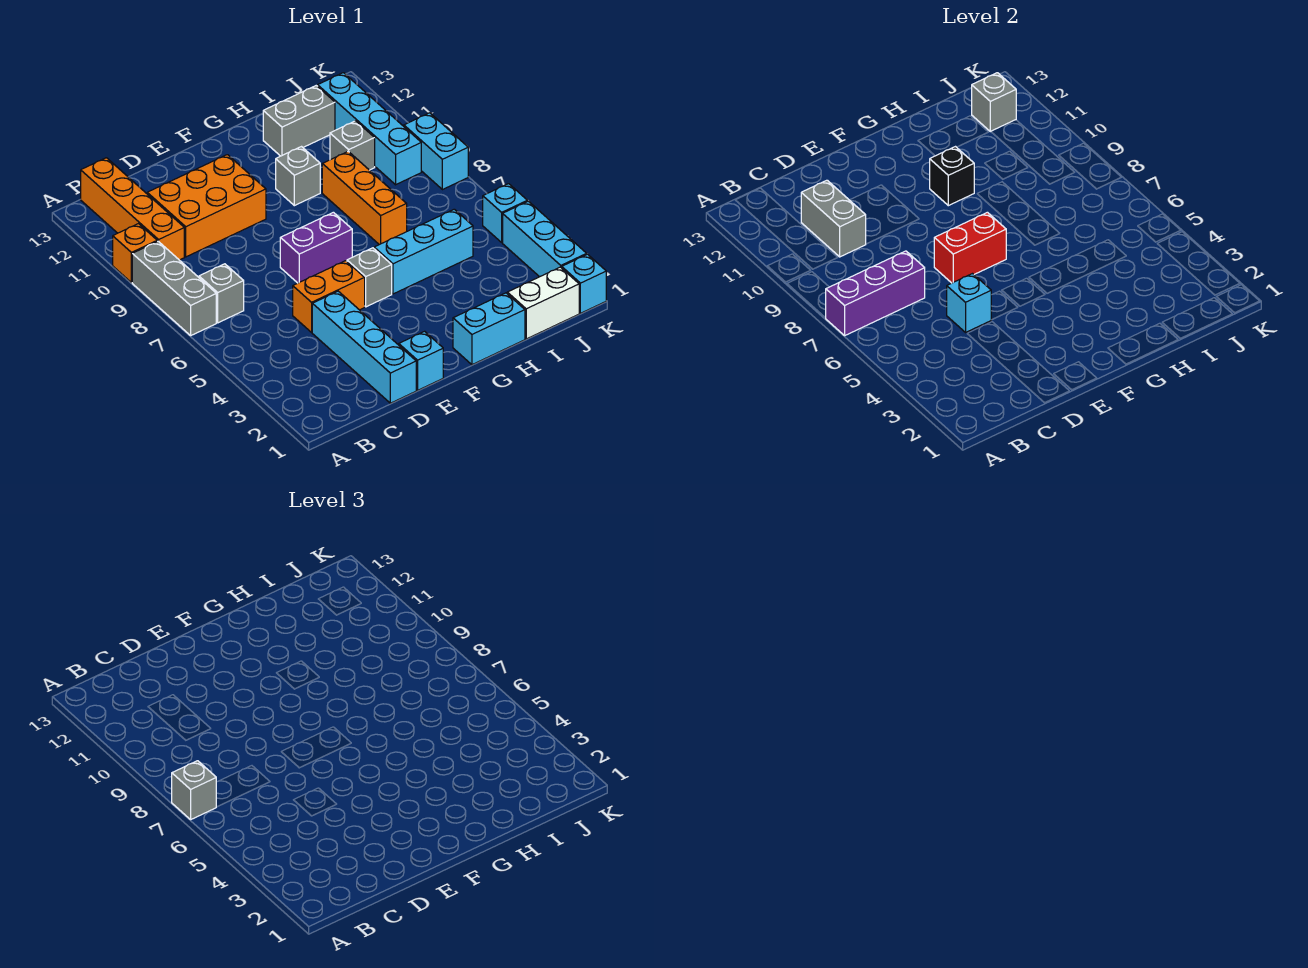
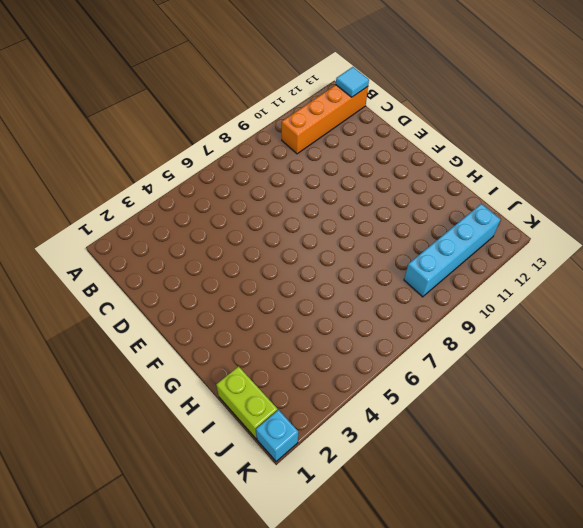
cyan tile B13 level 2 -> none
lime brick I1:J1 level 1 -> white brick I1:J1 level 1
none -> grey brick A7:A9 level 1
none -> orange brick A10 level 1
none -> grey brick B7 level 1

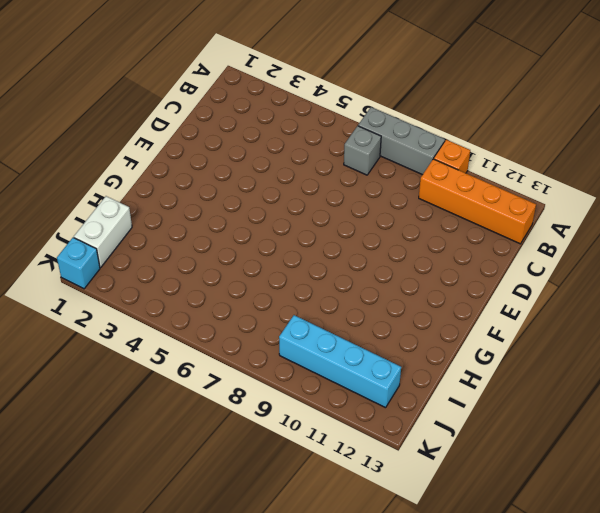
none -> orange brick C10:E11 level 1
none -> cyan brick D1:D4 level 1
none -> orange brick D5:E5 level 1

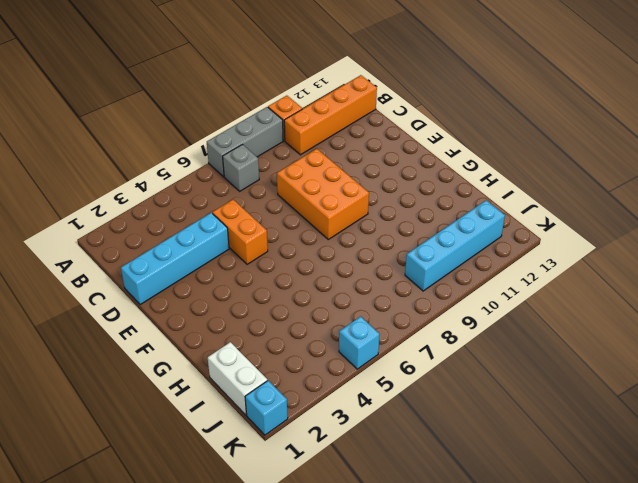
orange brick D8:F9 level 1 -> orange brick C10:E11 level 1
none -> cyan brick E1 level 1
none -> purple brick E7:F7 level 1
none -> grey brick F5 level 1

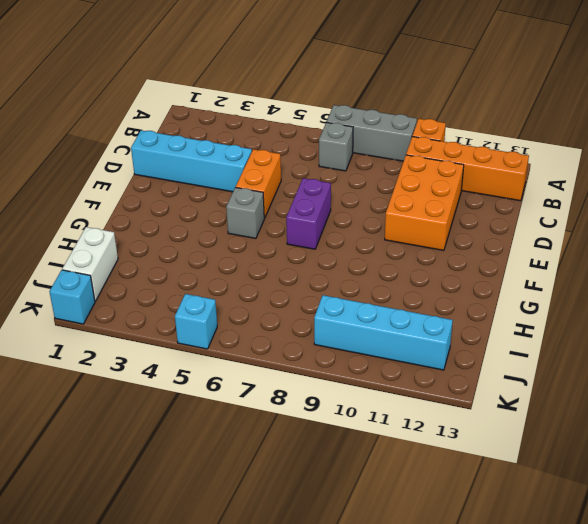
none -> cyan brick E1 level 1
none -> cyan brick G1:H1 level 1
none -> cyan brick G5:I5 level 1

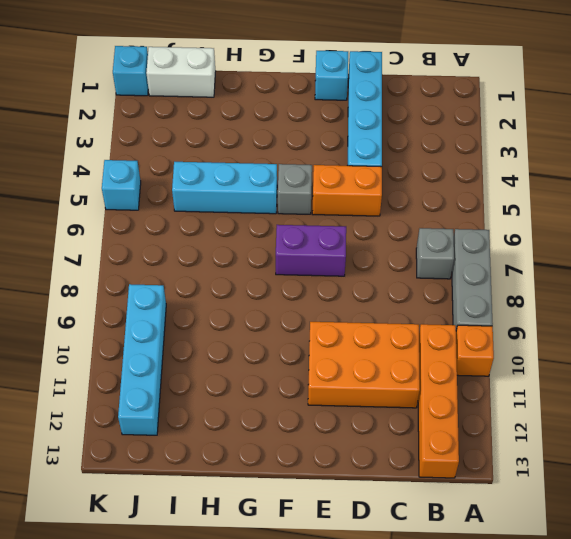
none -> cyan brick G1:H1 level 1
none -> grey brick G10 level 1
none -> orange brick H7:H9 level 1

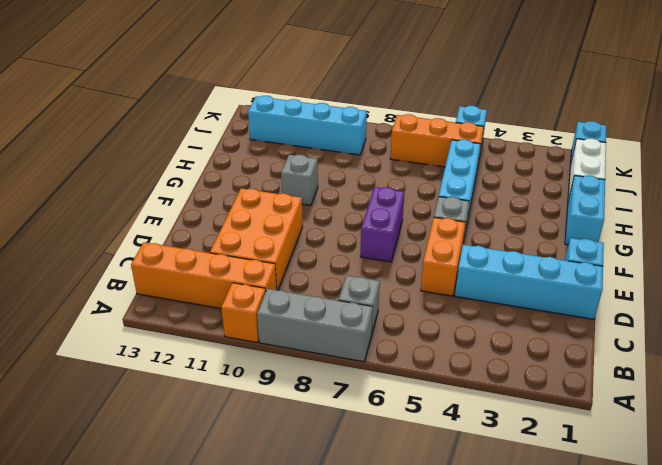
orange brick J5:J7 level 1 -> orange brick H7:H9 level 1
none -> grey brick H12:I12 level 1
none -> grey brick I10 level 1
none -> cyan brick K2:K4 level 1

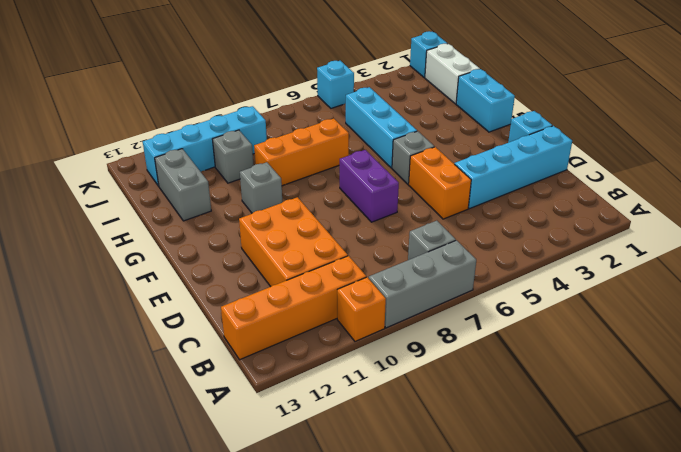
none -> cyan brick K2:K4 level 1
none -> cyan brick K8:K9 level 1
none -> purple brick A7:C7 level 2

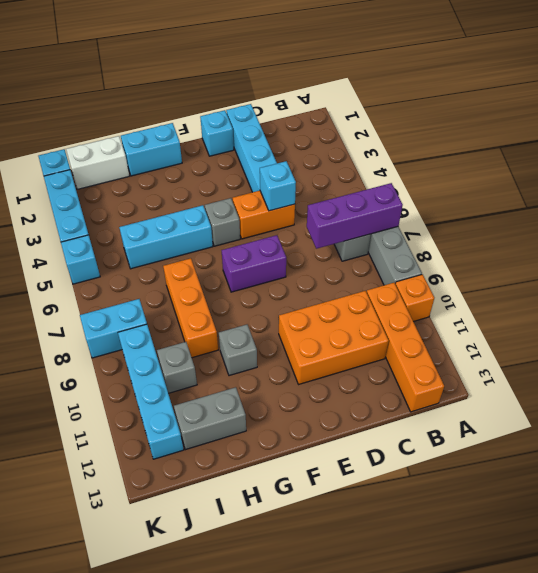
cyan brick J8:K8 level 1 -> cyan brick K8:K9 level 1
none -> grey brick C10:C11 level 2
none -> red brick E7:F7 level 2
none -> black brick G10 level 2

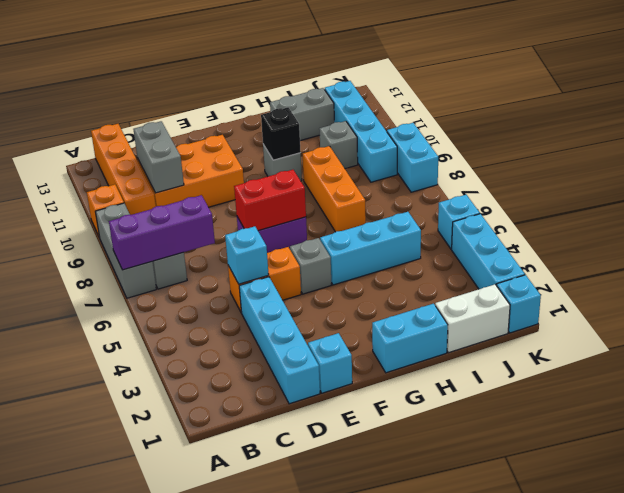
none -> grey brick J12 level 2
none -> grey brick A7 level 3

